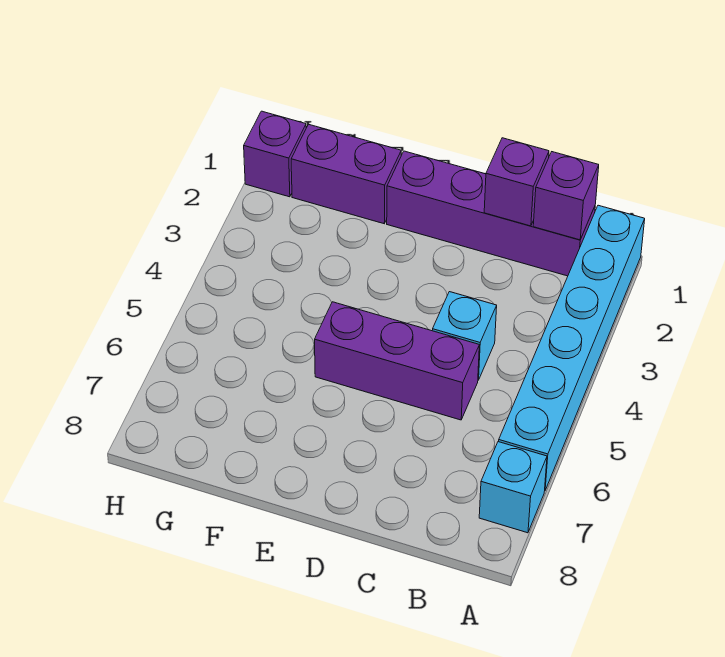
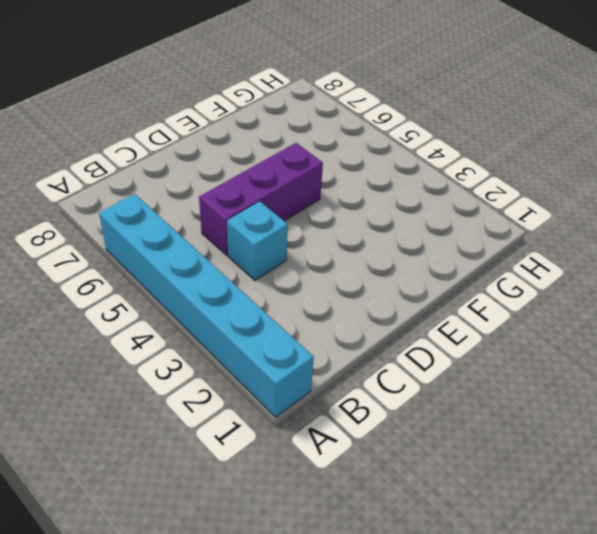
none -> cyan brick A7 level 1
none -> purple brick B1:E1 level 1

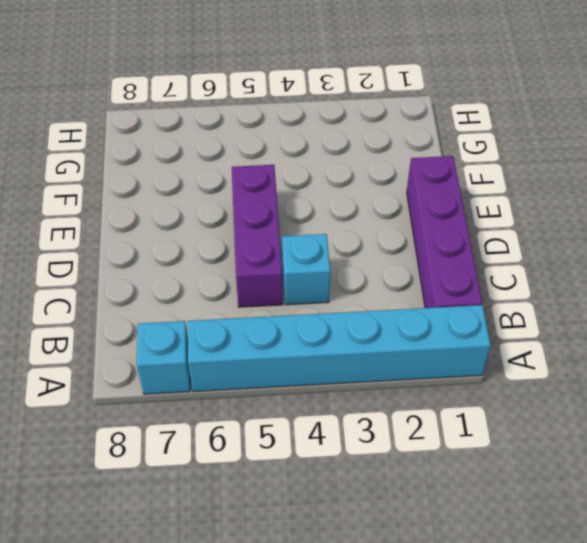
none -> purple brick F1:G1 level 1
none -> purple brick H1 level 1

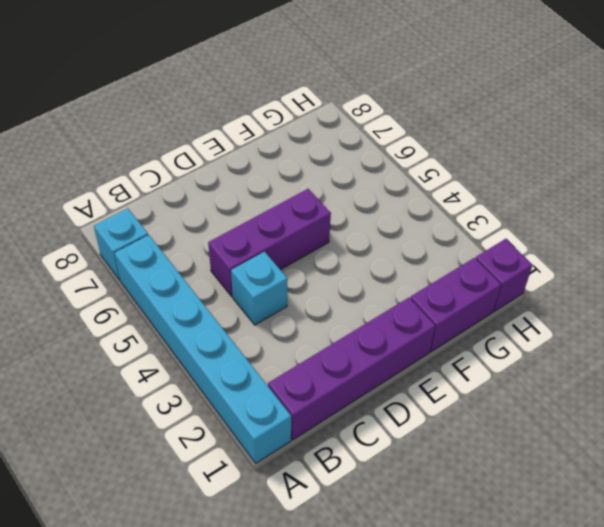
none -> purple brick B1 level 2
none -> purple brick C1 level 2

